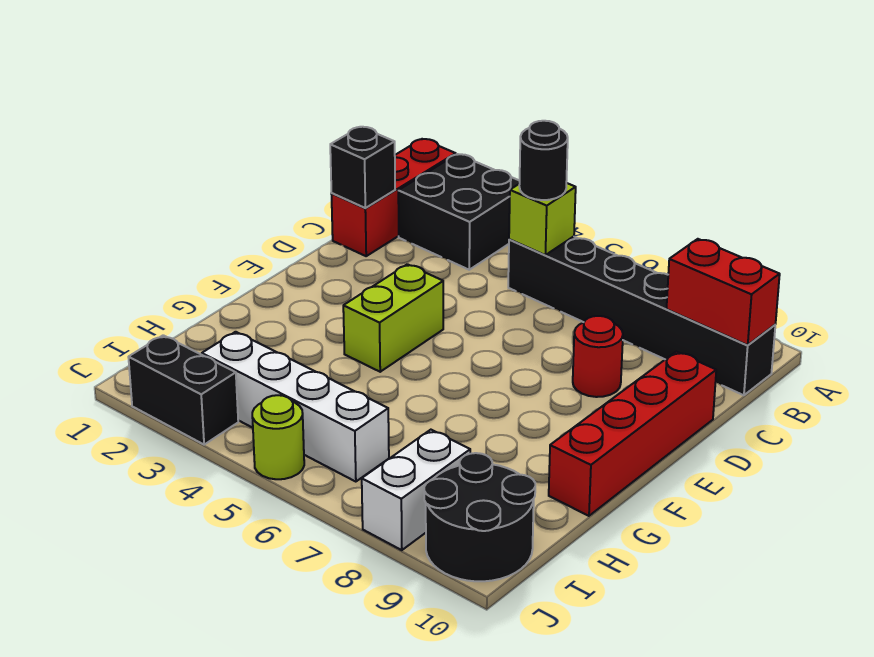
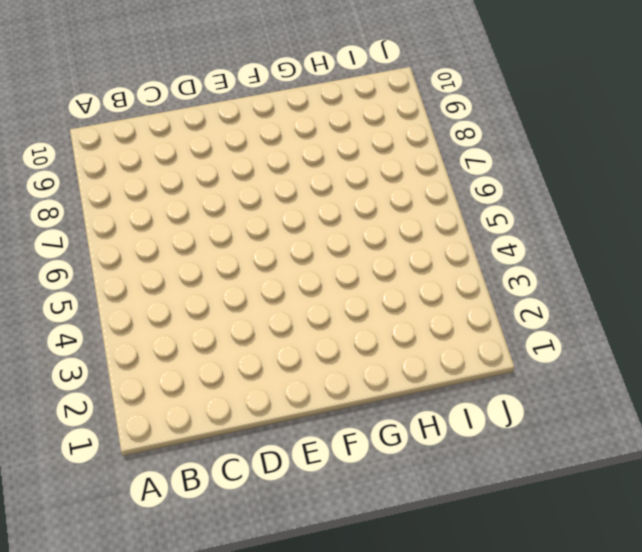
none -> red brick A1:C1 level 1
none -> black brick A2:B3 level 1
none -> black brick B5:B10 level 1

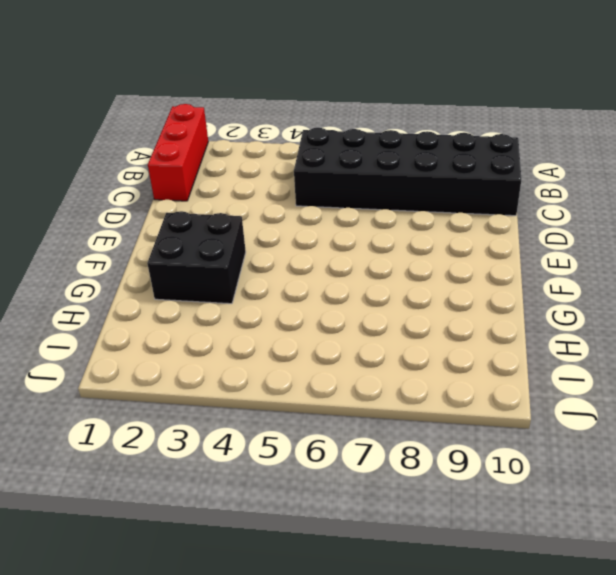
black brick B5:C10 level 1 -> black brick B5:B10 level 1
black brick F2:G3 level 1 -> black brick A2:B3 level 1
none -> red round brick D8 level 1
none -> red brick D10:G10 level 1
none -> lime brick E4:F4 level 1

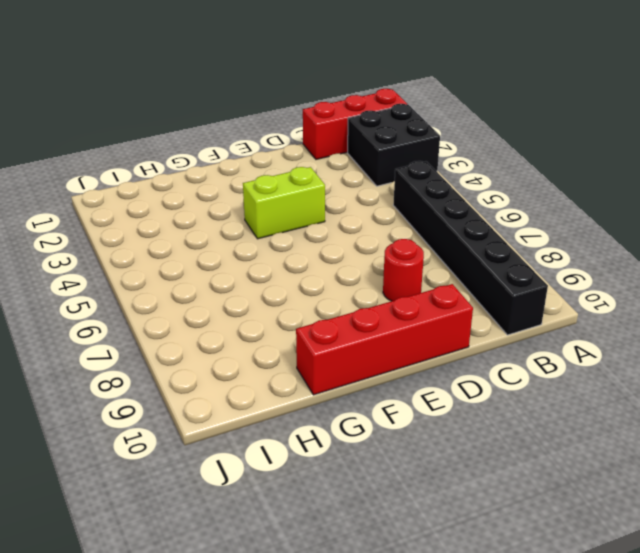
none -> white brick I3:I6 level 1
none -> white brick I8:J8 level 1
none -> black round brick I9:J10 level 1

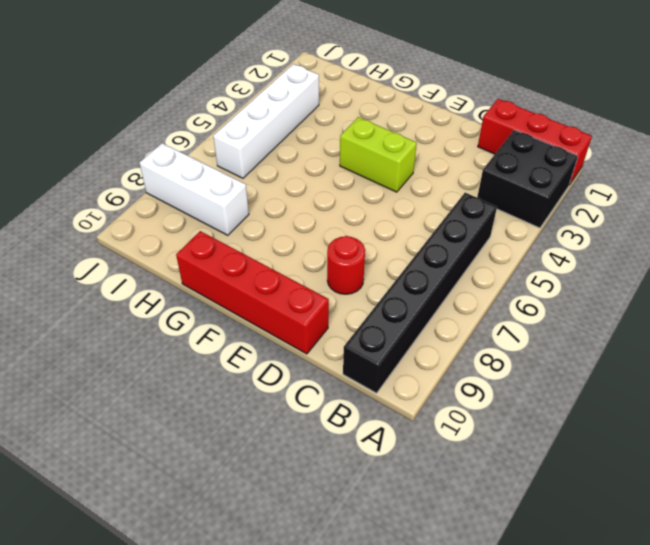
white brick H8:J8 level 1 -> white brick I8:J8 level 1
none -> black round brick I9:J10 level 1
none -> black brick J2:J3 level 1
none -> lime round brick J5 level 1

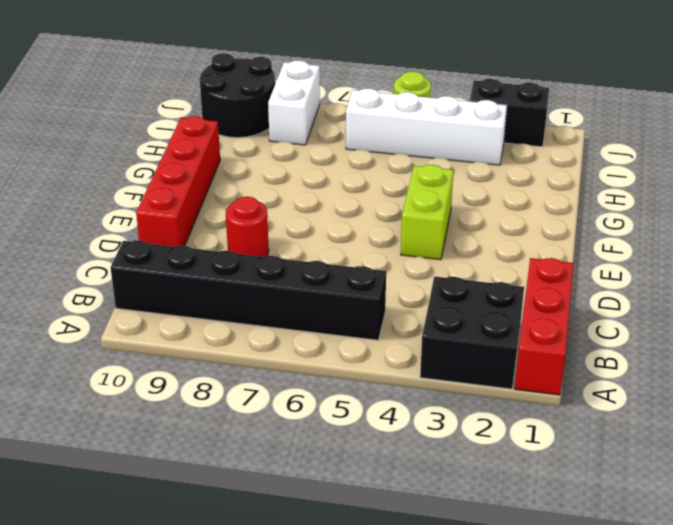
none -> lime brick B5 level 2
none -> red brick B9:B10 level 2
none -> black brick C1 level 2

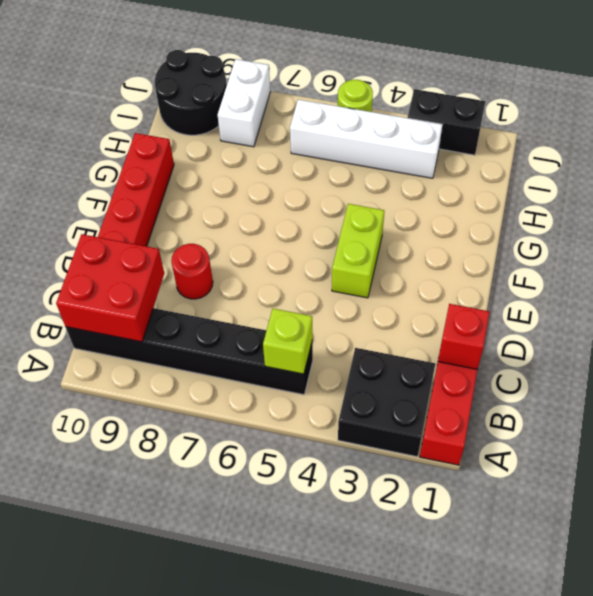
red brick B9:C10 level 2 -> red brick B9:B10 level 2
red brick C1 level 2 -> black brick C1 level 2
none -> black round brick B5 level 3

